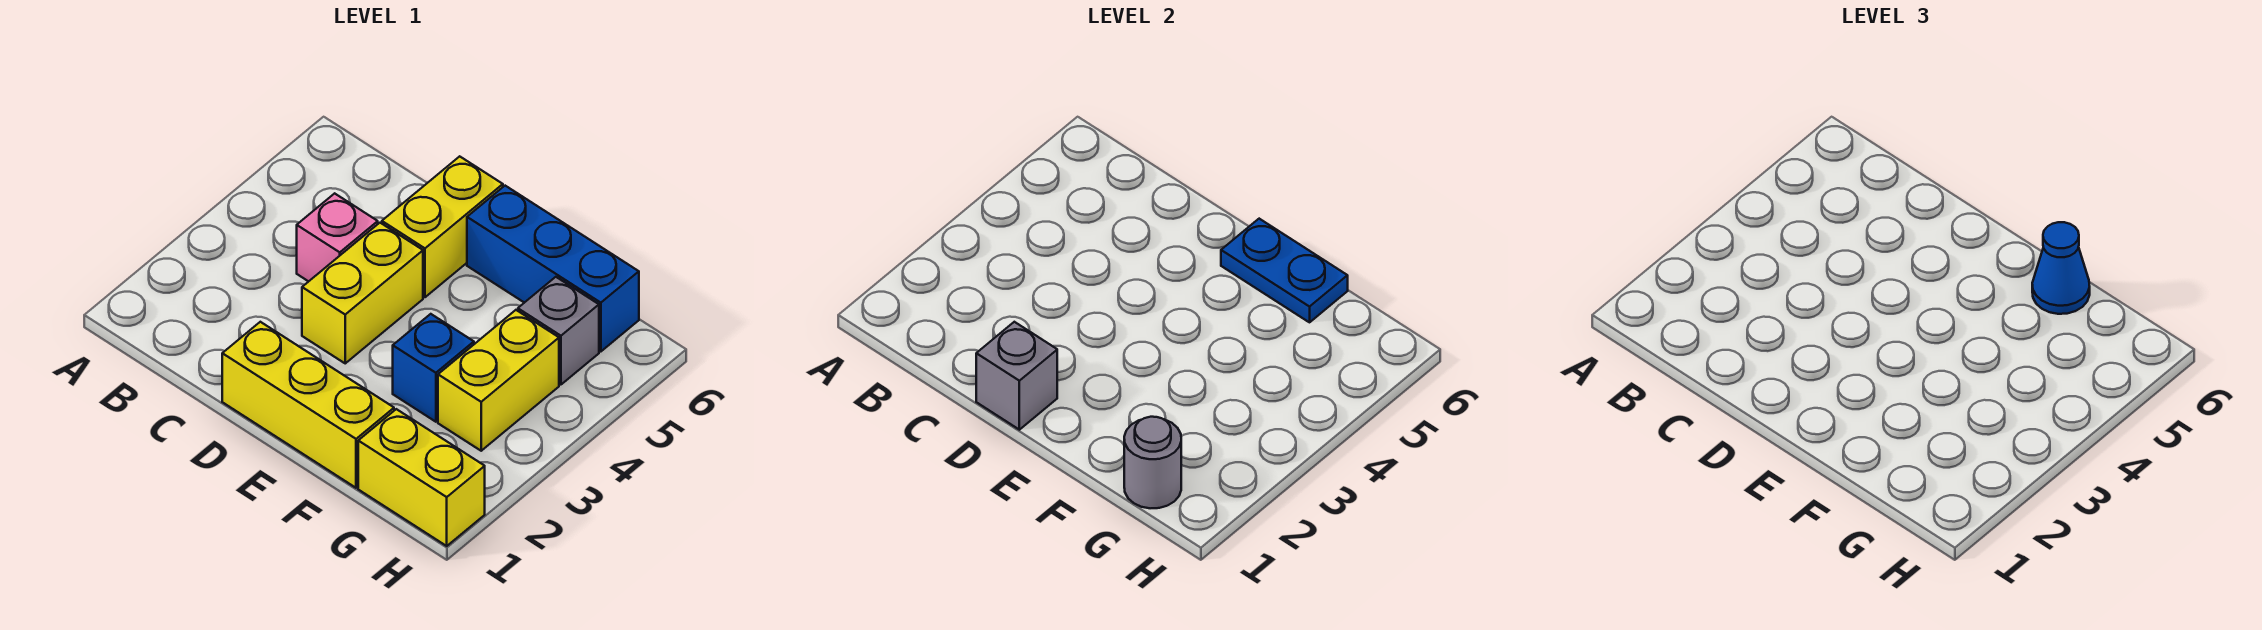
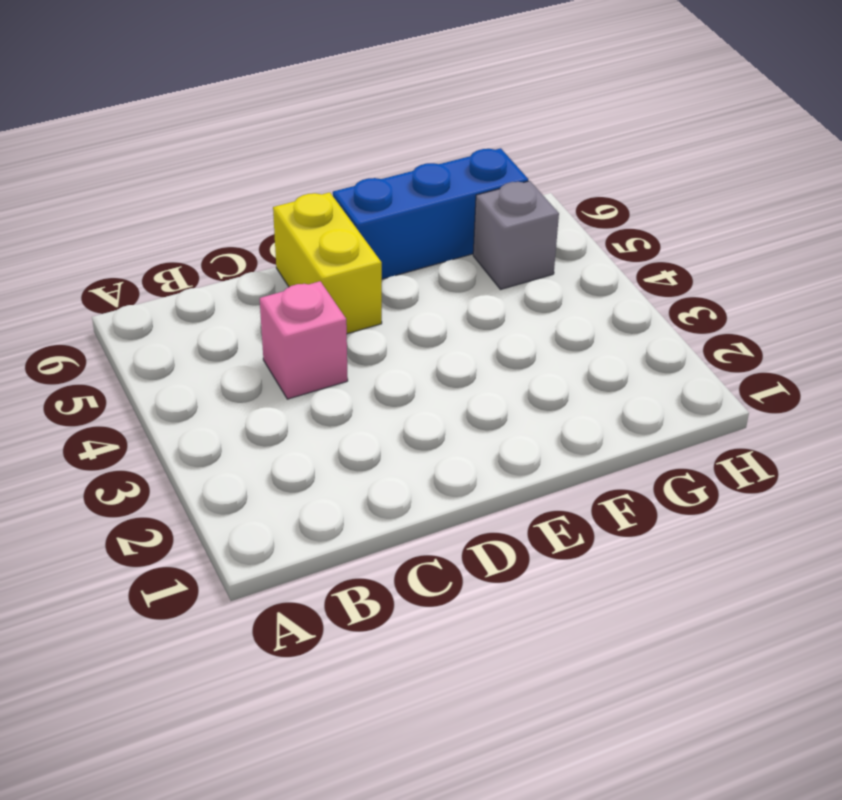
none -> yellow brick D1:F1 level 1
none -> yellow brick D3:D4 level 1
none -> blue brick F3 level 1

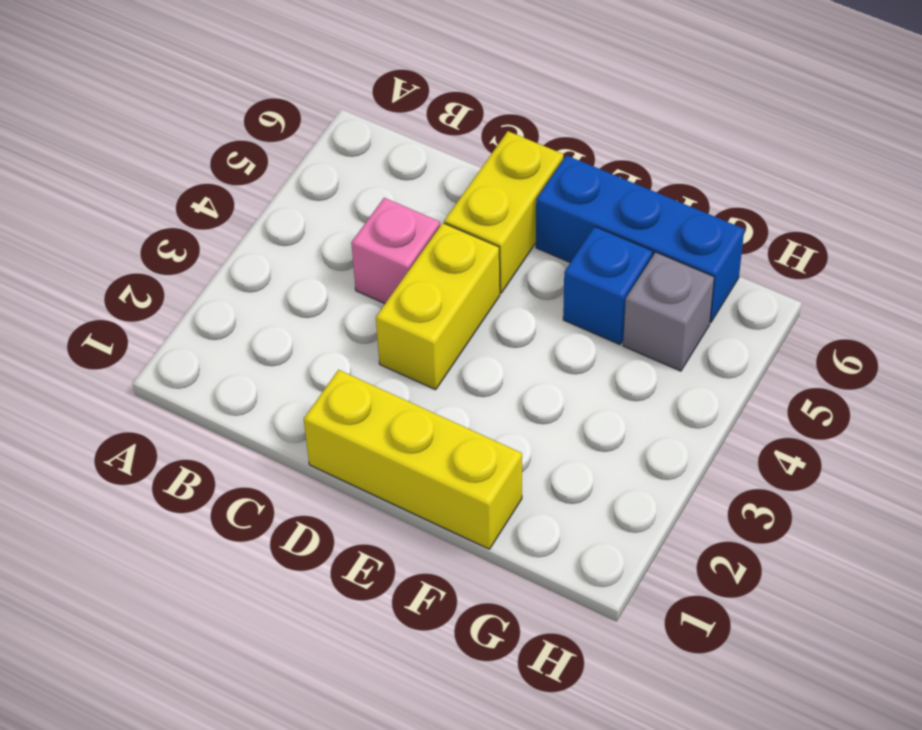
blue brick F5 level 1 -> blue brick F3 level 1
none -> yellow brick G1:H1 level 1
none -> yellow brick G3:G4 level 1
none -> grey brick D1 level 2

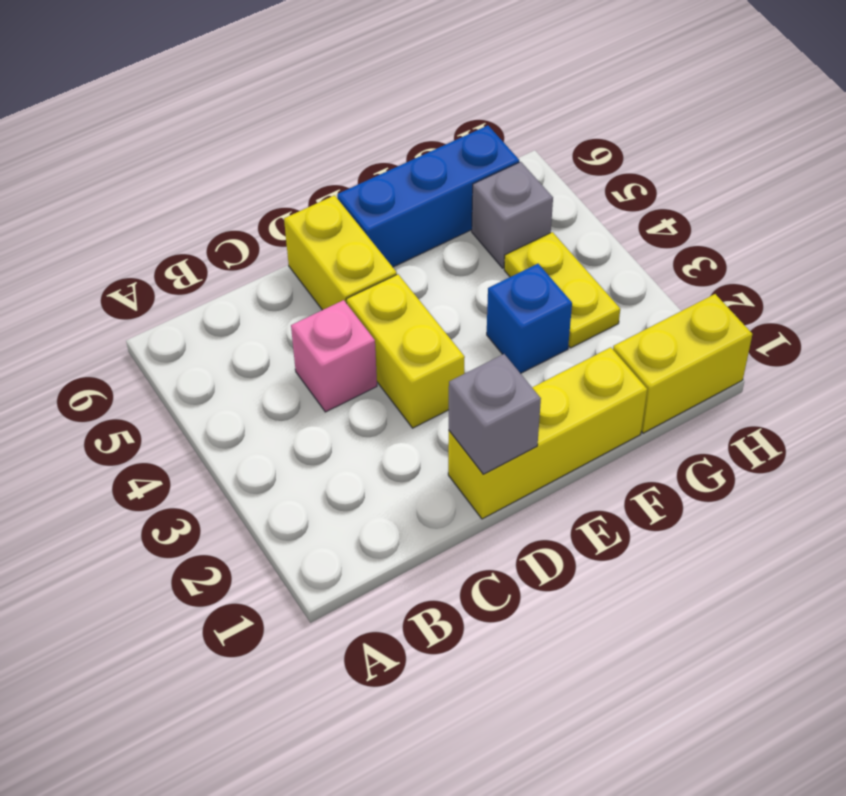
yellow plate G3:G4 level 1 -> yellow brick G3:G4 level 1
none -> blue plate E6:F6 level 2
none -> grey round brick G1 level 2
none -> blue cone F6 level 3

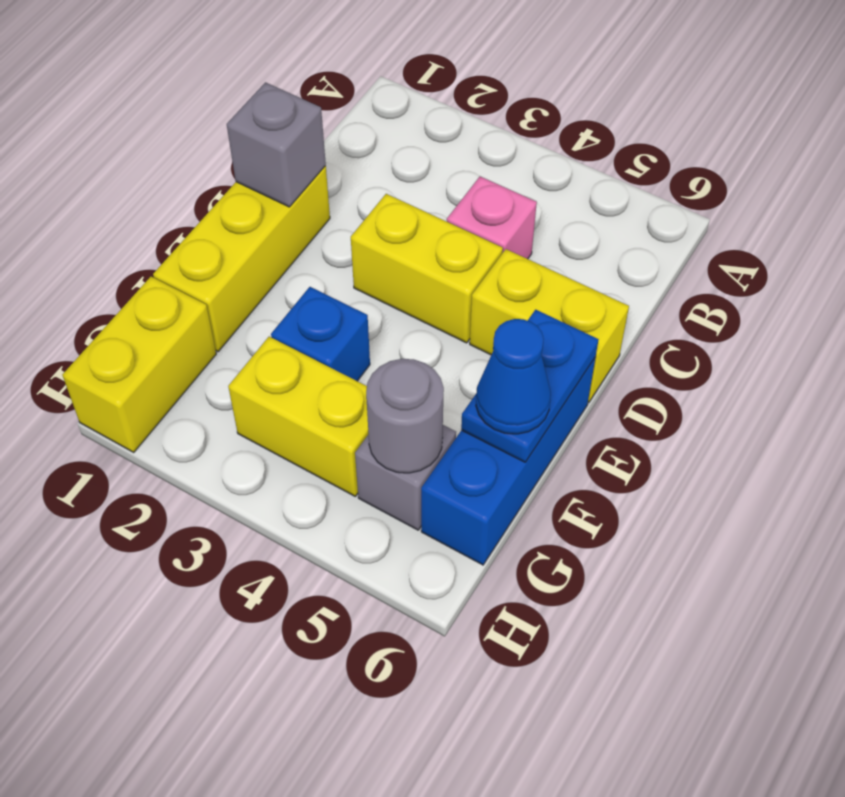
grey round brick G5 level 2 -> grey round brick G1 level 2

